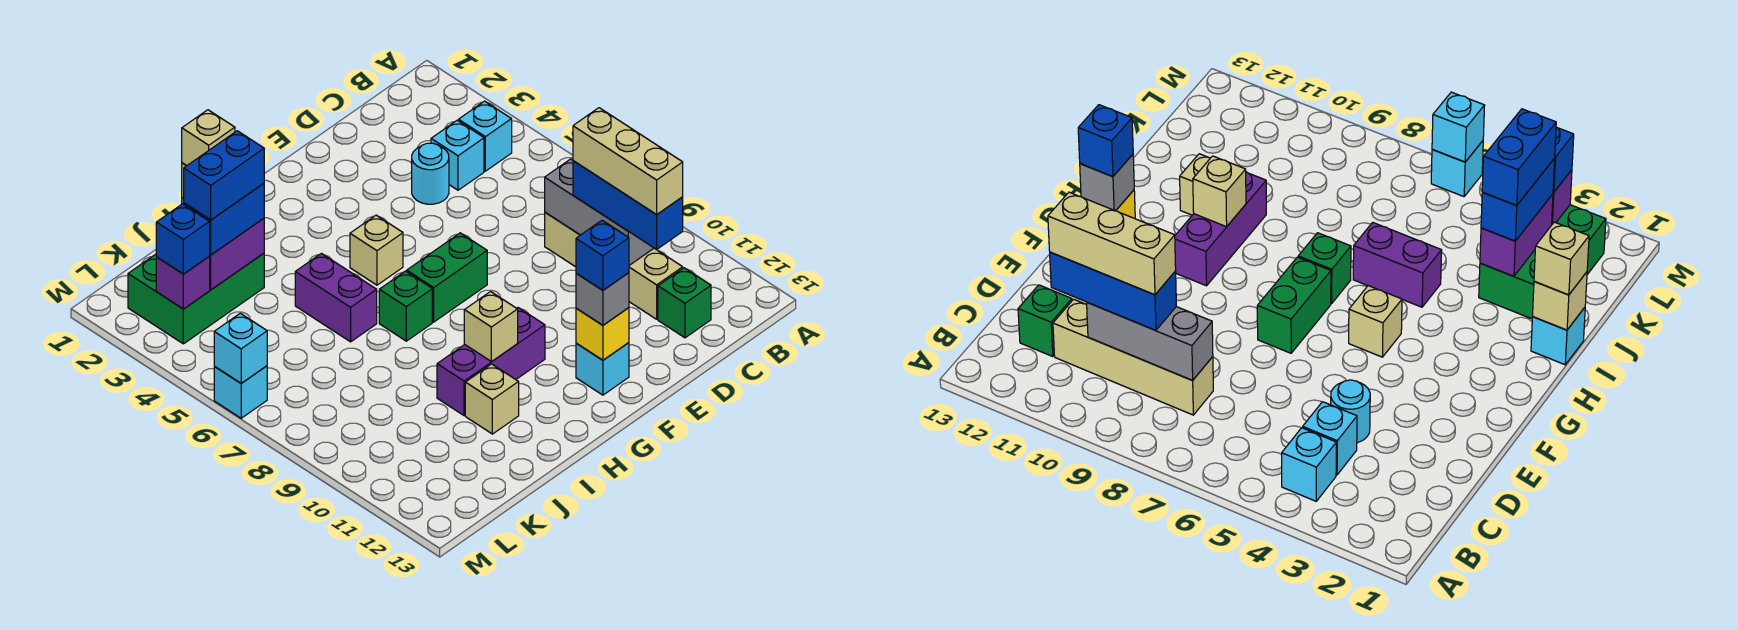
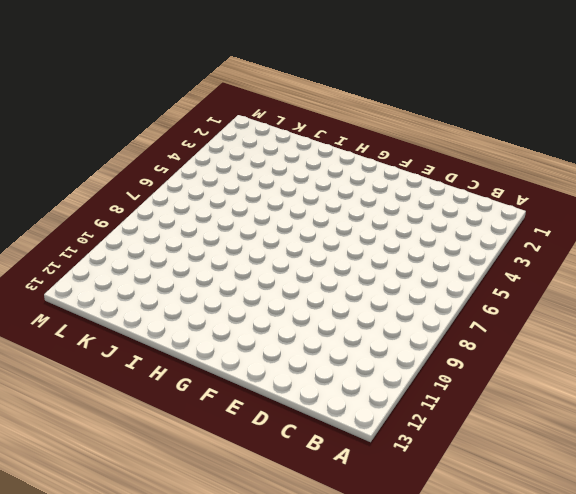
none -> cyan brick B4 level 1
none -> cyan brick C4 level 1
none -> tan brick C8:C11 level 1
none -> green brick C12 level 1

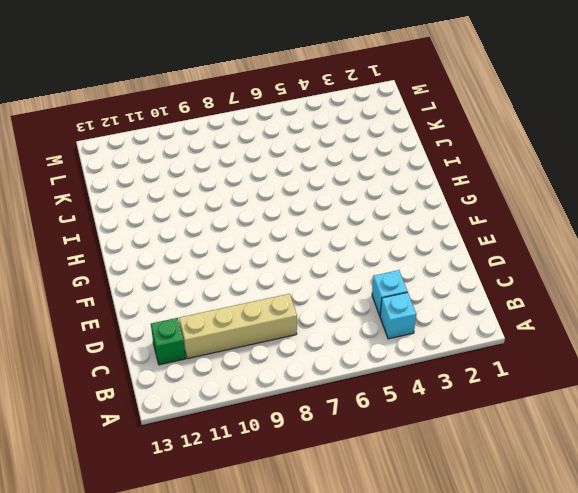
none -> cyan round brick D4 level 1
none -> green brick F7:G7 level 1
none -> cyan brick F12 level 1
none -> tan brick G5 level 1

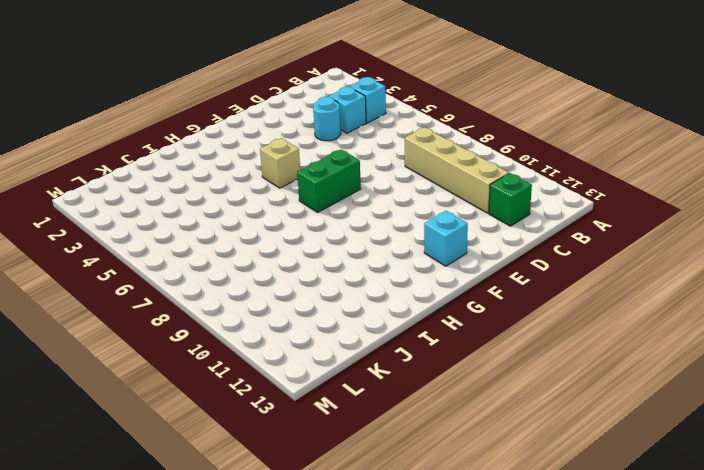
none -> purple brick G10:I10 level 1
none -> green brick H7 level 1
none -> cyan brick I1 level 1
none -> purple brick I5:I6 level 1

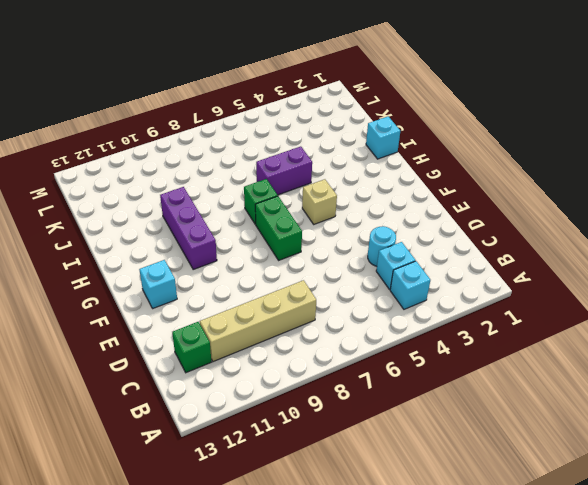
none -> tan brick I11 level 1
none -> green brick J2:L3 level 1
none -> cyan brick M6 level 1
none -> grey brick C8:C10 level 2

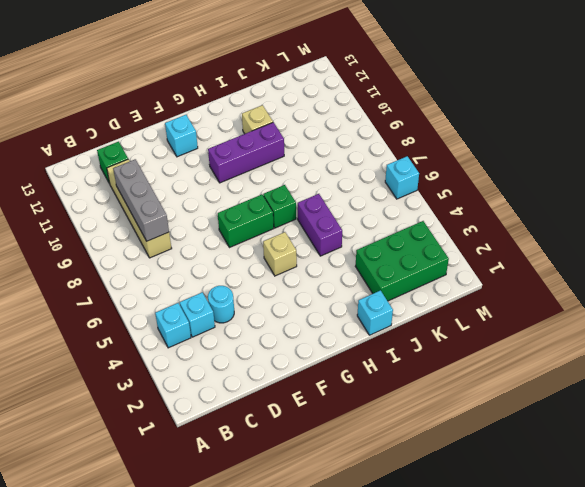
none -> yellow brick F12 level 2
none -> tan brick H10 level 2
none -> tan brick I1 level 2
none -> purple brick J3:K3 level 2

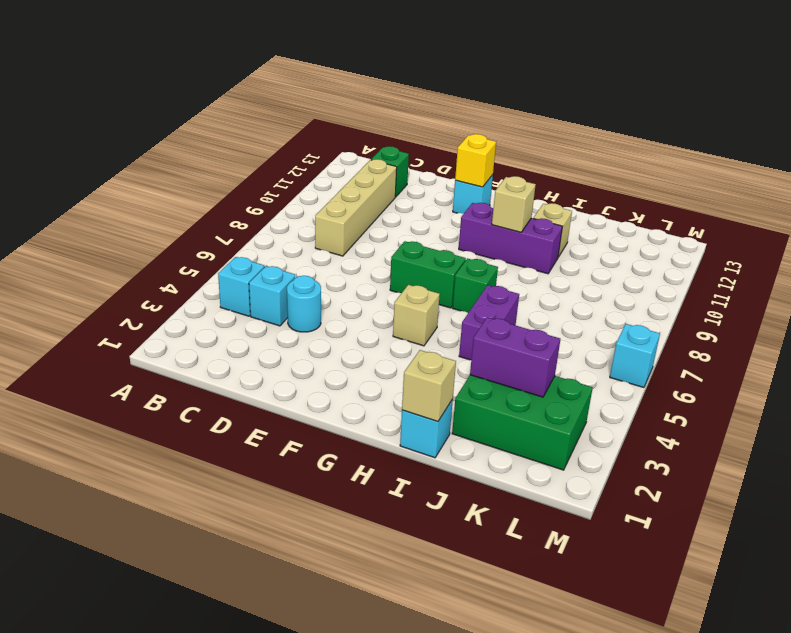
none -> grey brick C8:C10 level 2
none -> purple brick L3 level 2
none -> cyan brick M6 level 2
none -> blue brick C9:C11 level 3

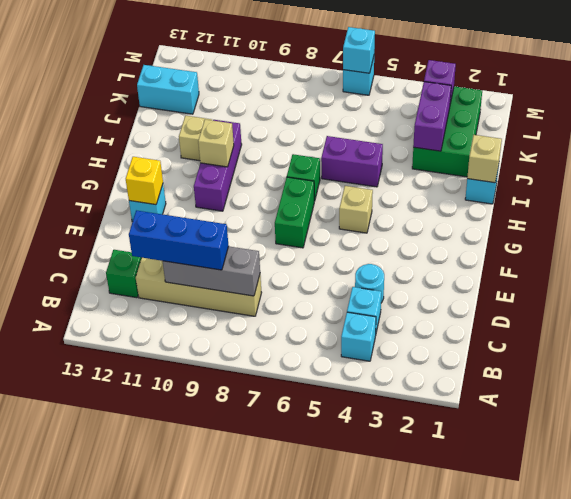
cyan brick K12:K13 level 1 -> none
none -> grey brick F12 level 3
none -> tan brick I1 level 3
none -> blue brick J3:K3 level 3
none -> blue brick L3 level 3

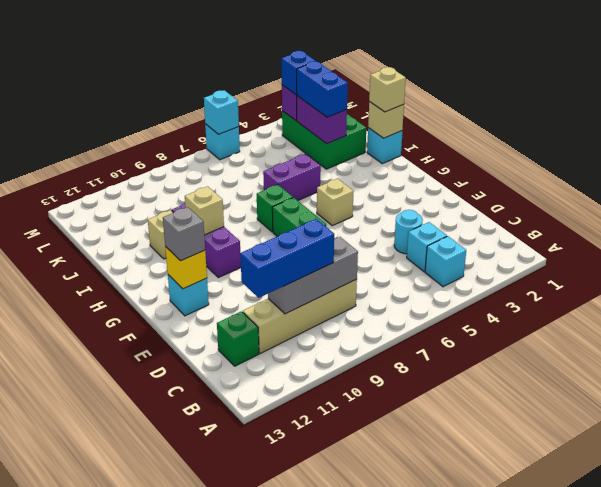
none -> tan brick C9:C11 level 4
none -> blue brick F12 level 4
none -> blue brick J3:K3 level 4

